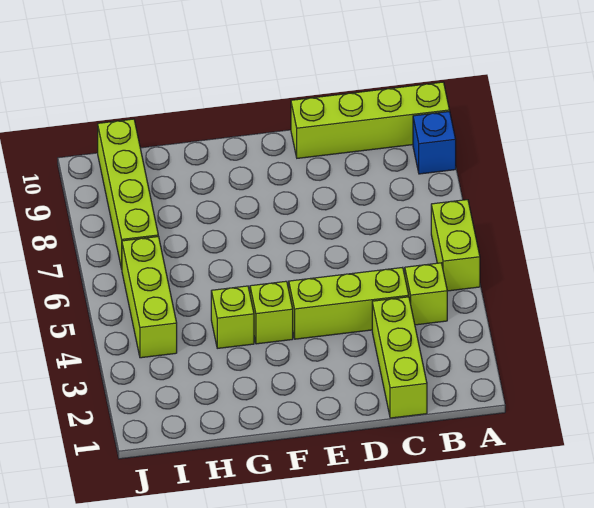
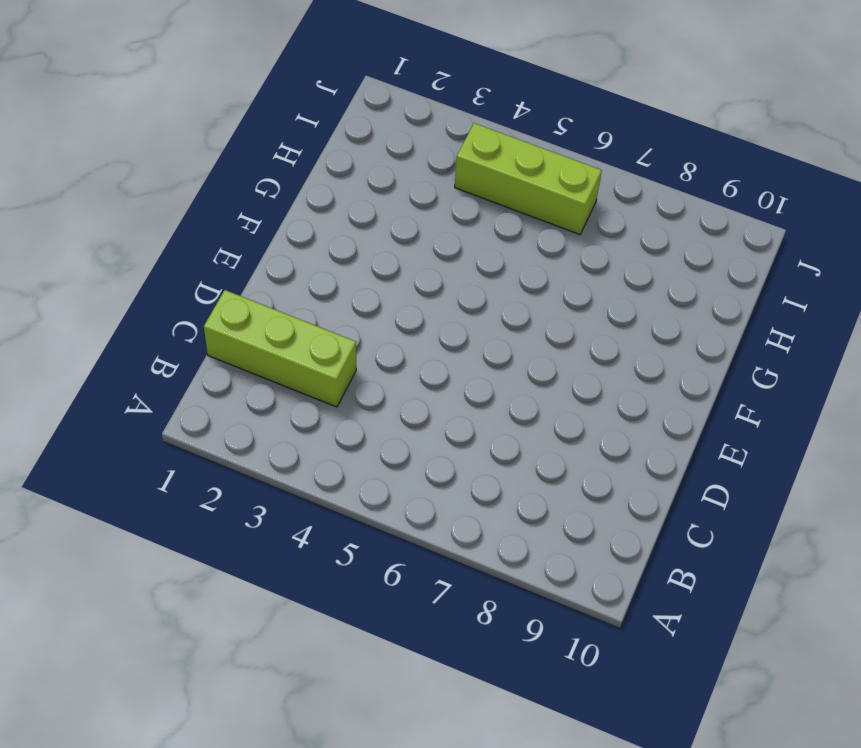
none -> lime brick A5:A6 level 1
none -> blue brick A9 level 1

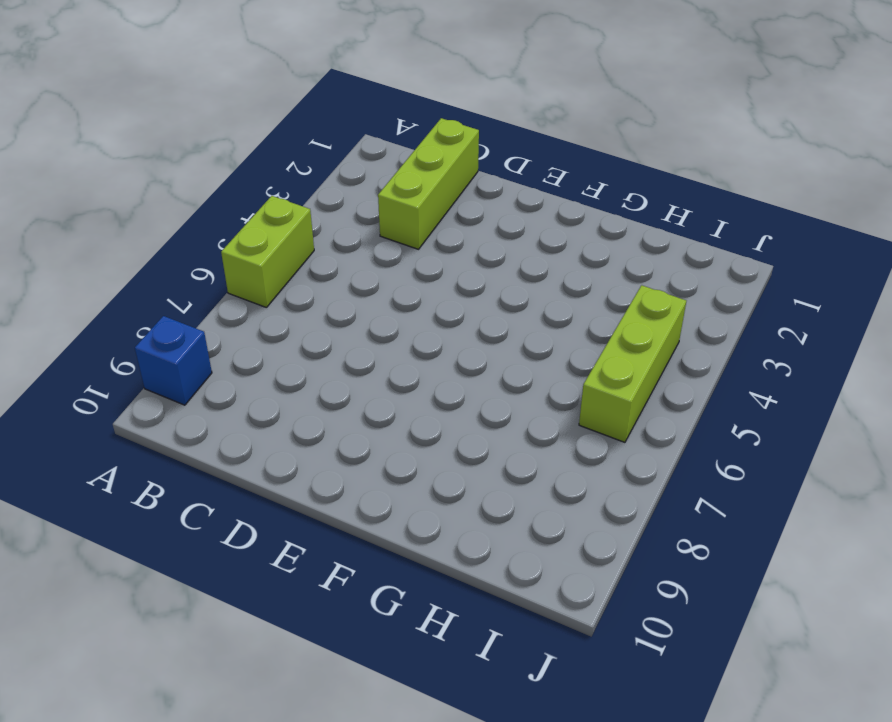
none -> lime brick A10:D10 level 1
none -> lime brick B4 level 1

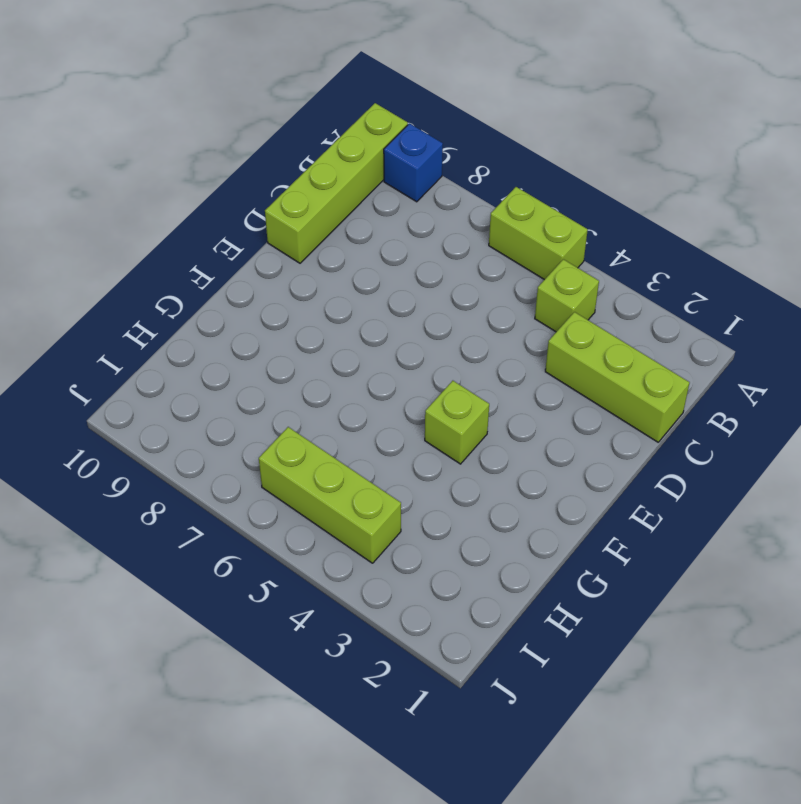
none -> lime brick C4:E4 level 1
none -> lime brick G4 level 1

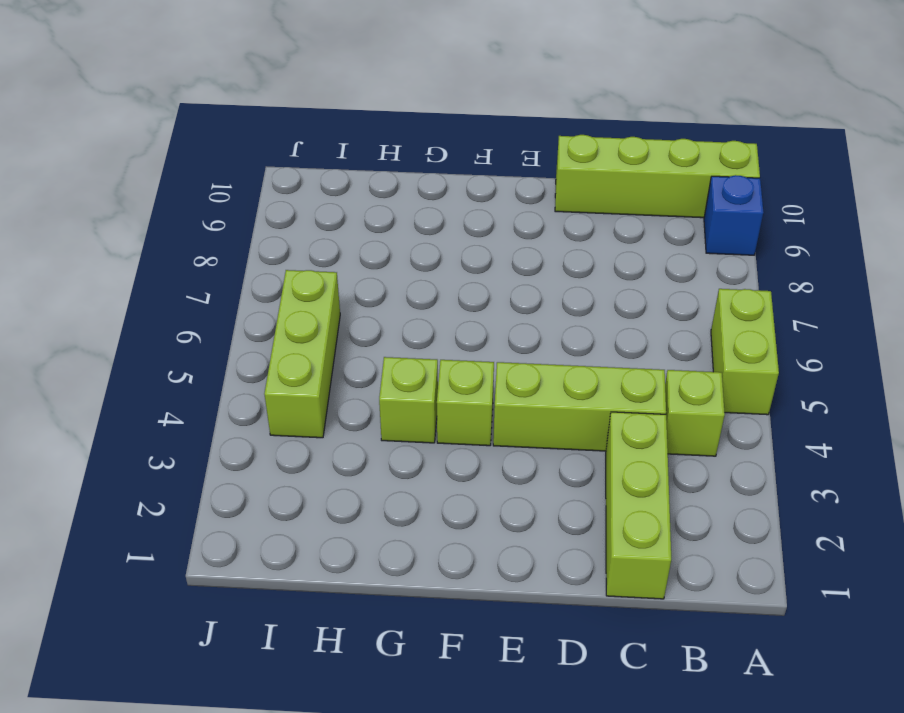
none -> lime brick I7:I10 level 1

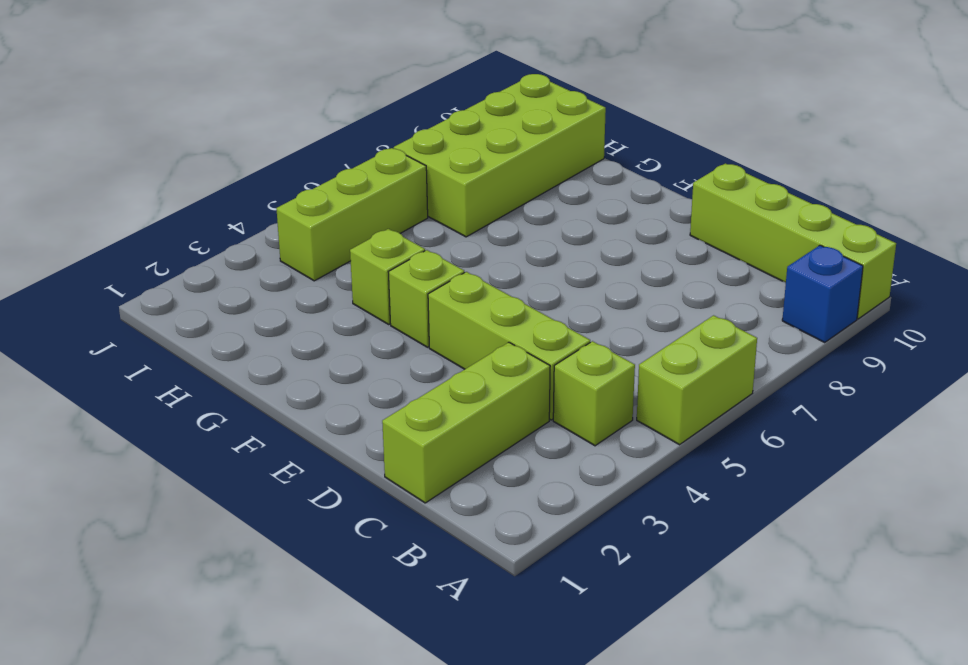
lime brick H7:I10 level 1 -> lime brick I7:I10 level 1

